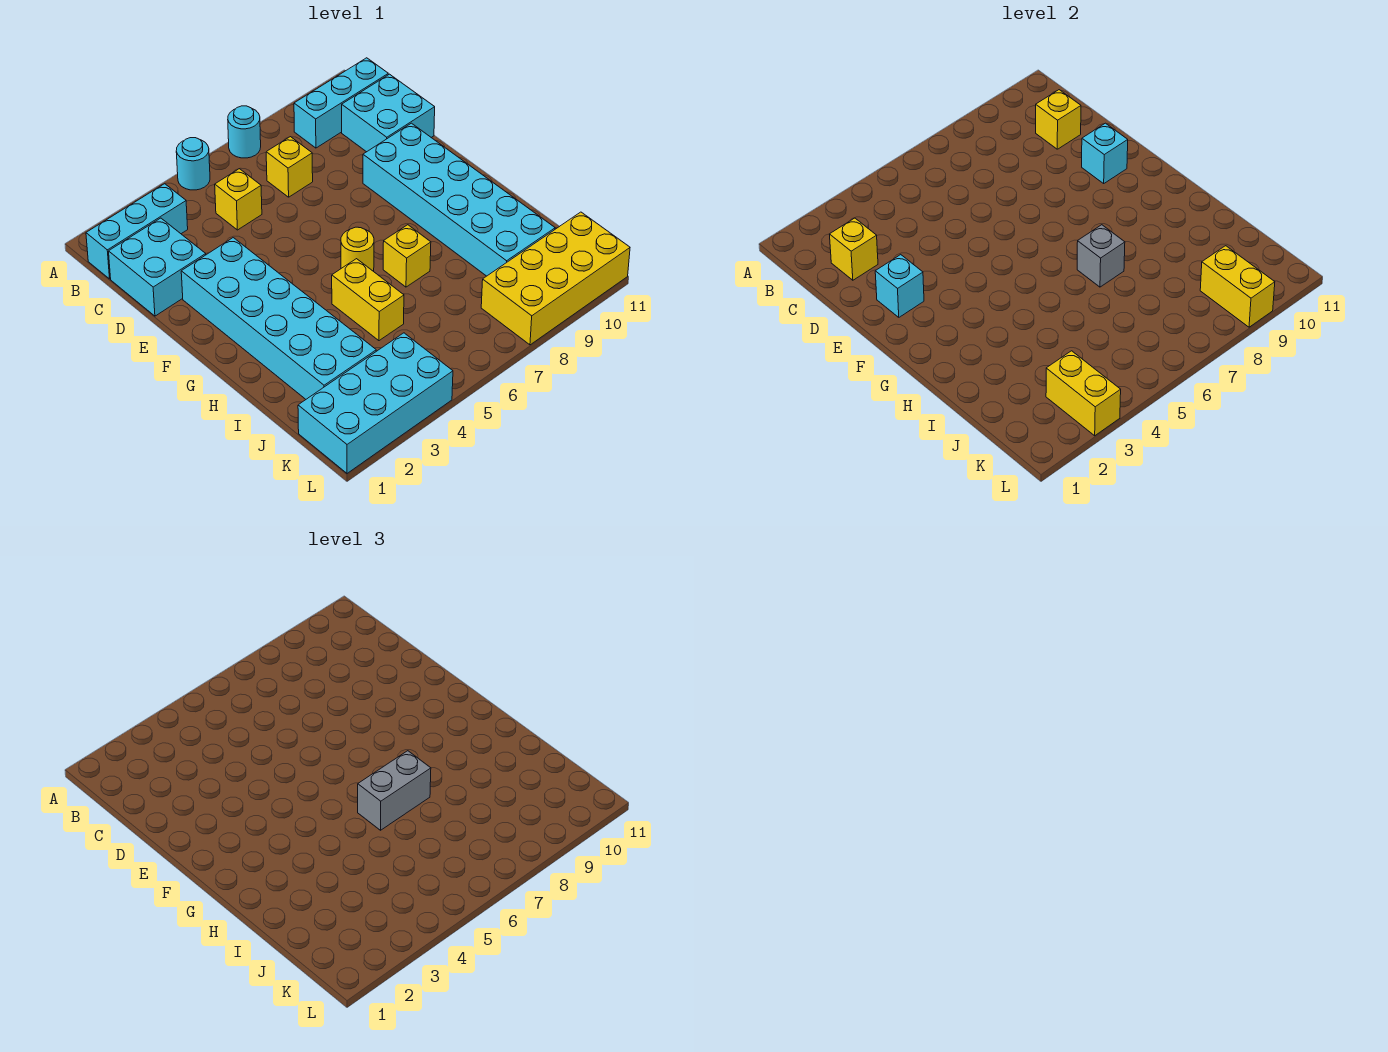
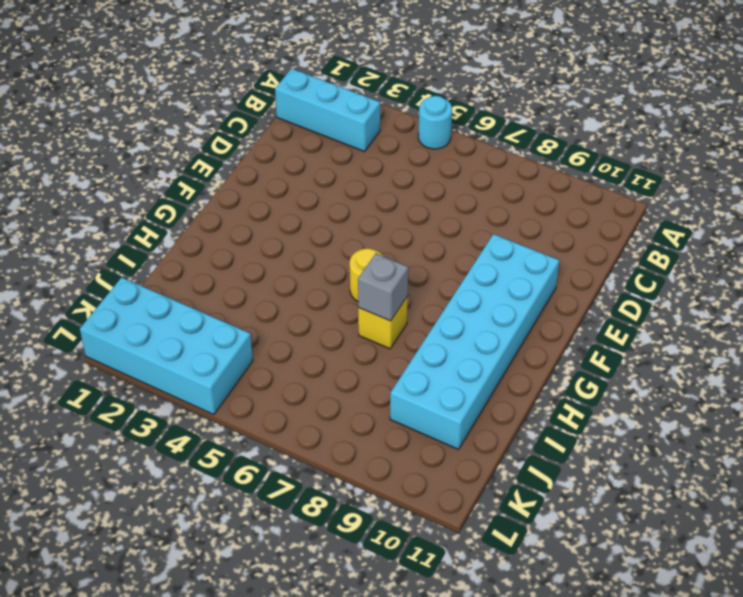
none -> cyan round brick A7 level 1
none -> cyan brick B9:B11 level 1
none -> cyan brick C1:D2 level 1

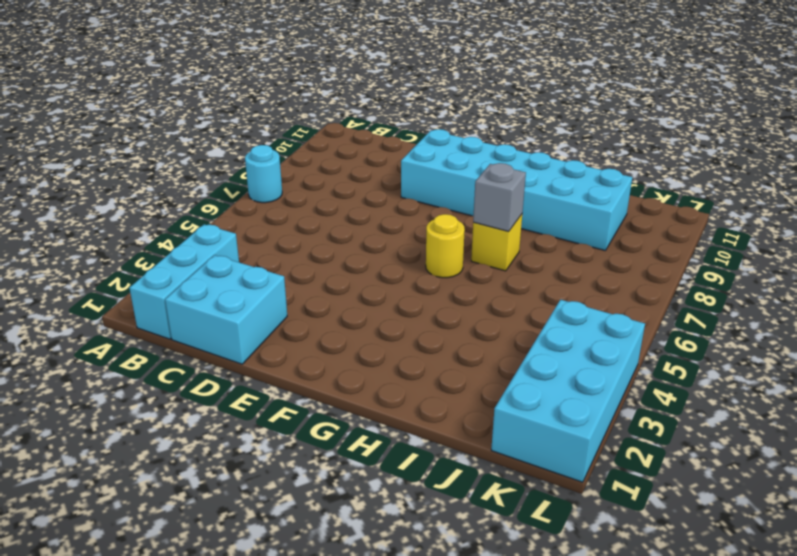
none -> cyan round brick A5 level 1
none -> cyan brick B9:B11 level 1
none -> yellow brick C5 level 1

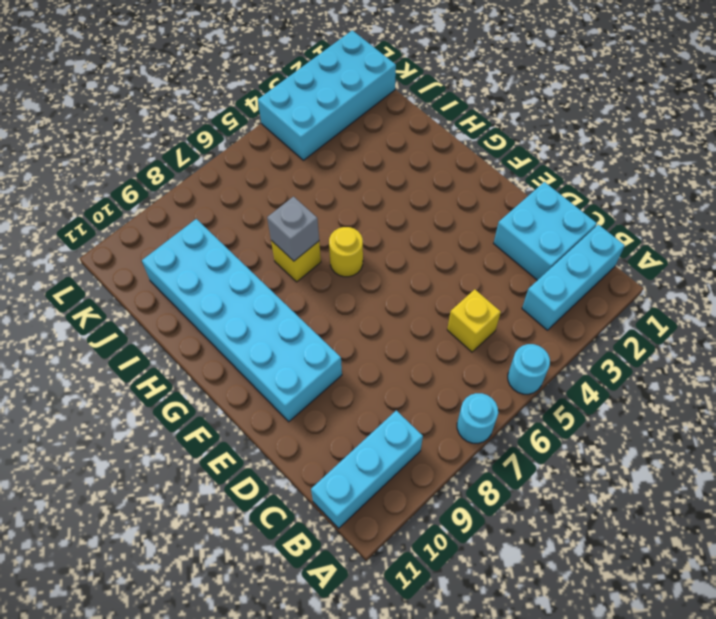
none -> yellow brick C7 level 1
none -> cyan brick C10:D11 level 1
none -> cyan brick E2:J3 level 1

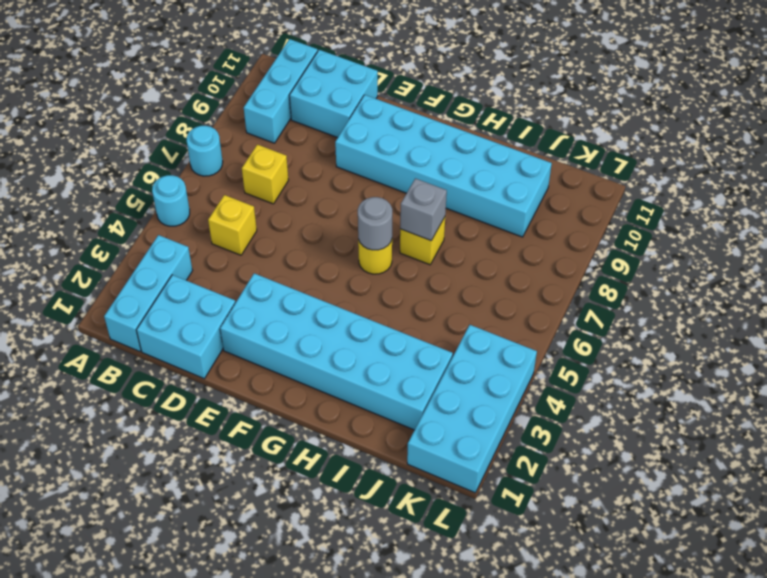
grey round brick G6 level 2 -> none
none -> yellow brick H5:I5 level 1
none -> yellow brick K8:L11 level 1
none -> yellow brick C2 level 2

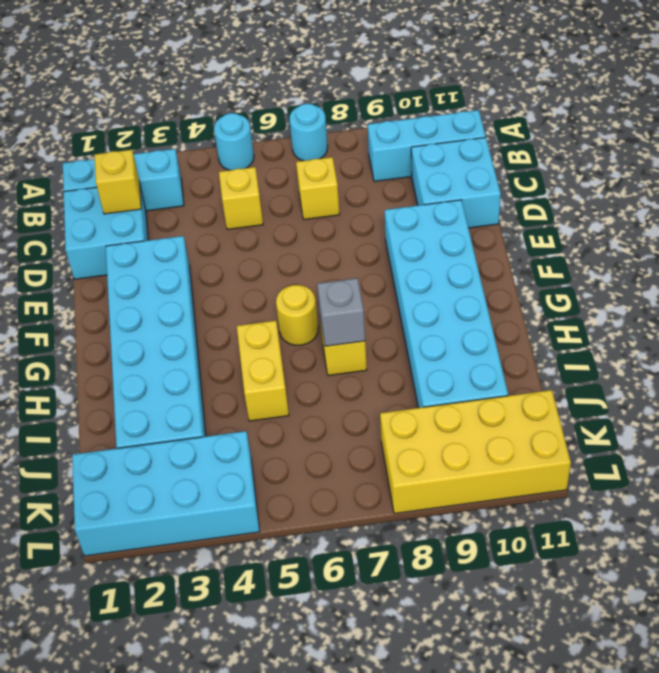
none -> yellow brick C10 level 2
none -> cyan brick E2 level 2
none -> cyan brick E10 level 2

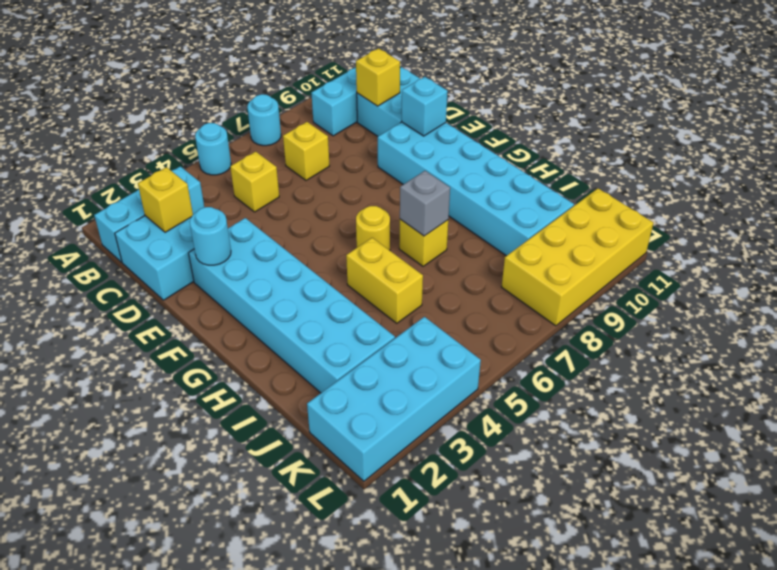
cyan round brick E2 level 2 -> cyan brick E2 level 2
none -> yellow brick K3:L3 level 2
none -> yellow brick K9:L9 level 2
none -> grey brick H6:H7 level 3

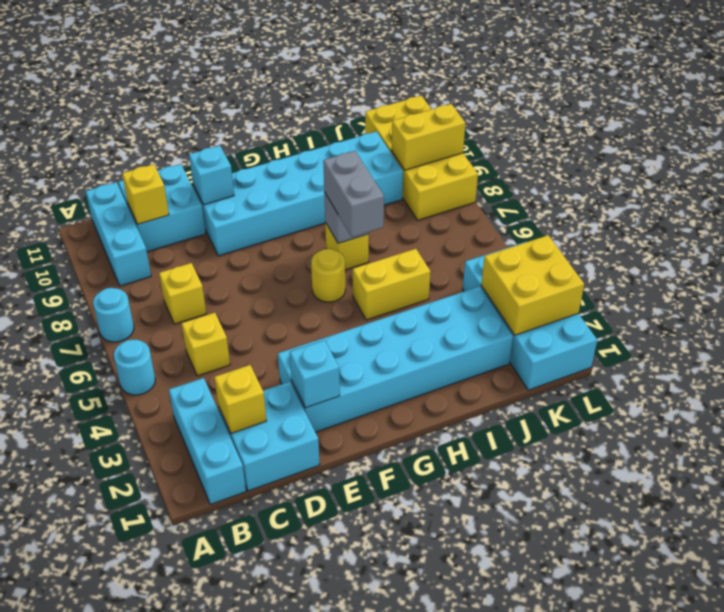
yellow brick K2:L3 level 2 -> yellow brick K3:L3 level 2

